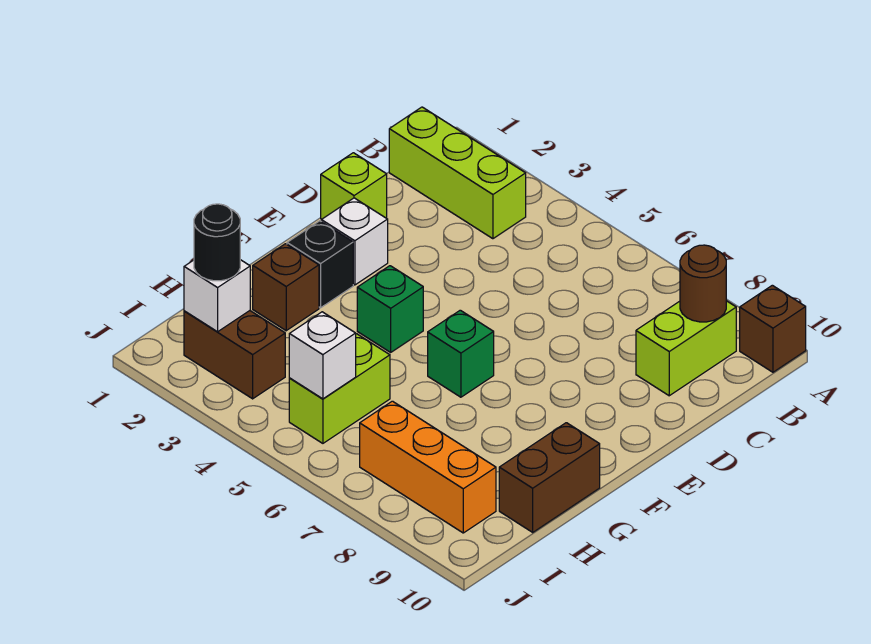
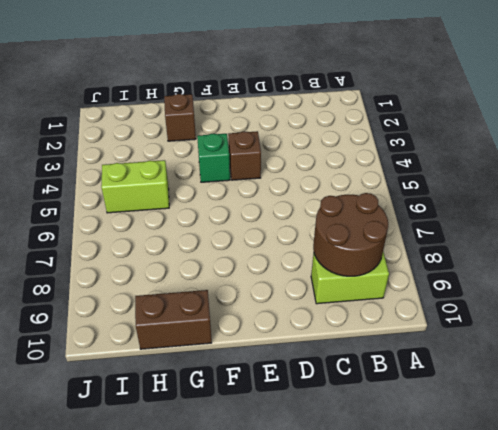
brown round brick B8:C9 level 2 -> brown round brick B9 level 2
brown brick E4 level 1 -> brown brick A10 level 1
none -> lime brick B1:B3 level 1
none -> lime brick D1 level 1
none -> white brick E2 level 1

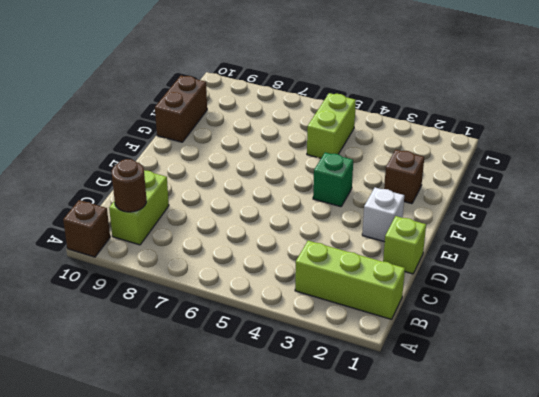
none -> black brick F2 level 1
none -> green brick F6 level 1
none -> brown brick I2:I3 level 1

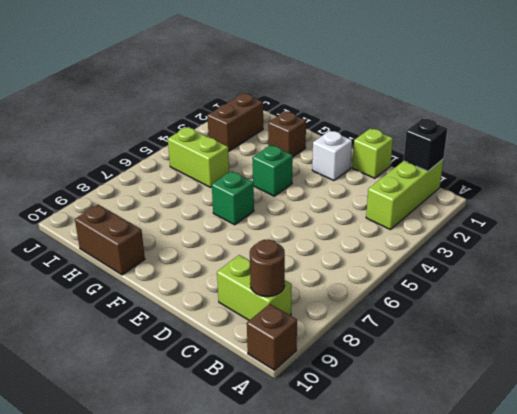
black brick B1 level 2 -> black brick F2 level 1
none -> orange brick I7:I9 level 1
none -> white brick I2 level 2
none -> white brick I5 level 2

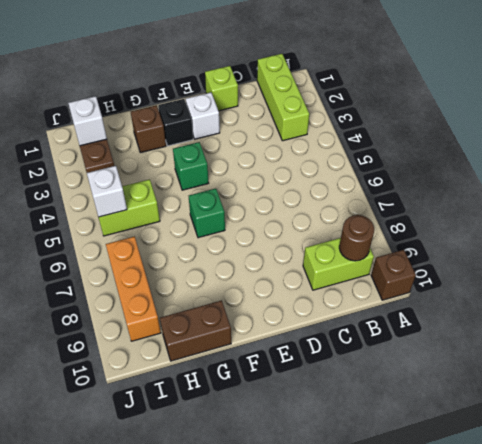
none -> black round brick I2 level 3

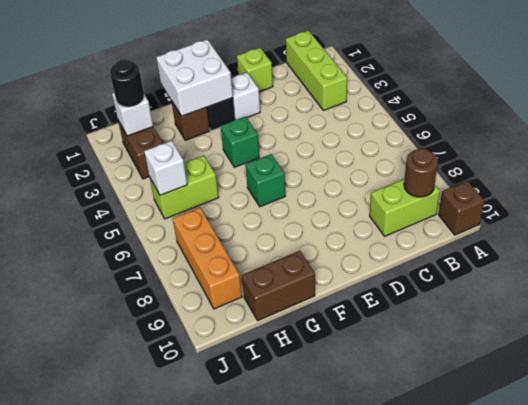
white brick F1:G2 level 2 -> none

